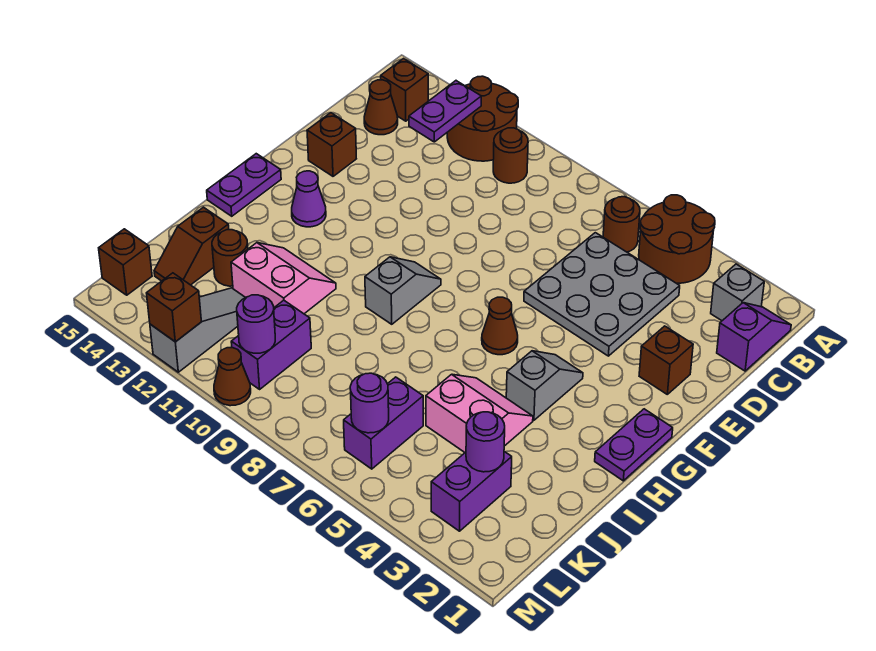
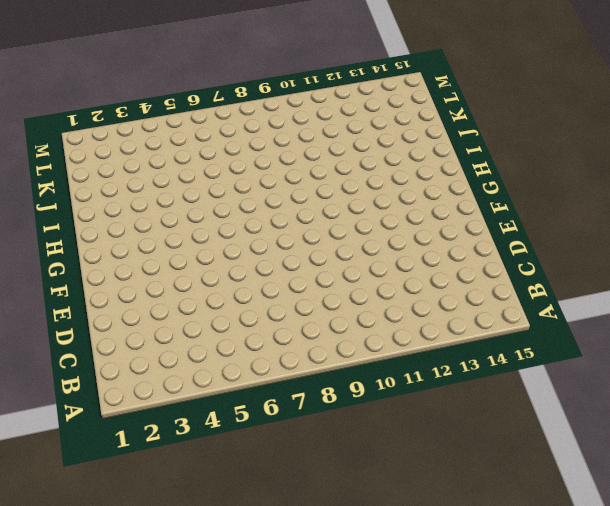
none -> brown round brick A4:B5 level 1
none -> brown round brick A11:B12 level 1
none -> purple slope B1:C1 level 1 top C
none -> grey brick B2 level 1

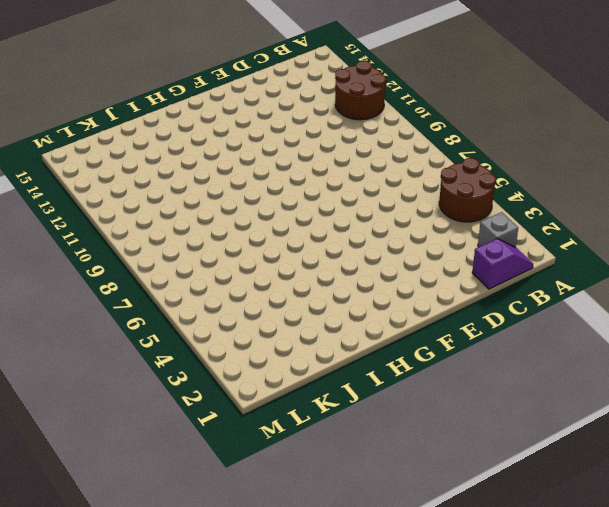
none -> brown round brick B6 level 1
none -> brown round brick B10 level 1
none -> brown brick B14 level 1
none -> grey plate C4:E6 level 1

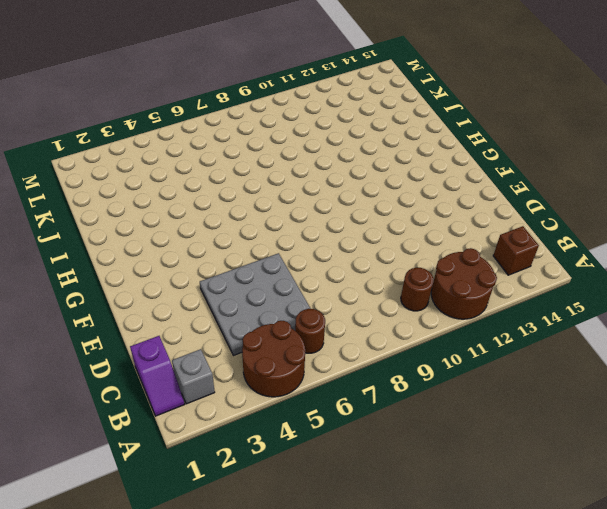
none -> brown cone C14 level 1
none -> brown brick E2 level 1
none -> brown brick E14 level 1
none -> purple plate G1:H1 level 1

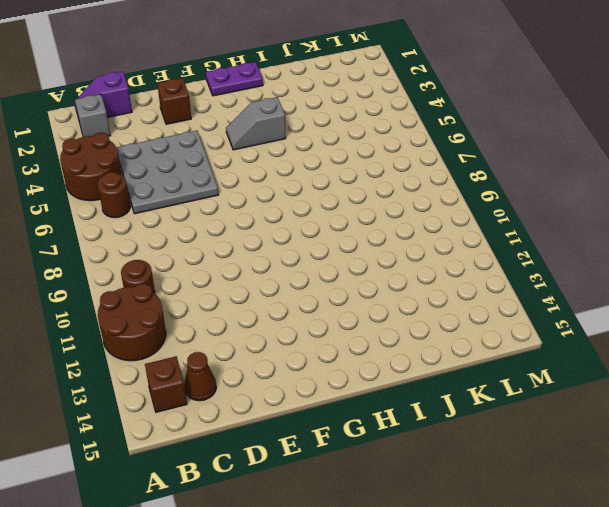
none -> brown brick E14 level 1
none -> brown cone G6 level 1
none -> grey slope G9:H9 level 1 top H
none -> purple cone G13 level 1

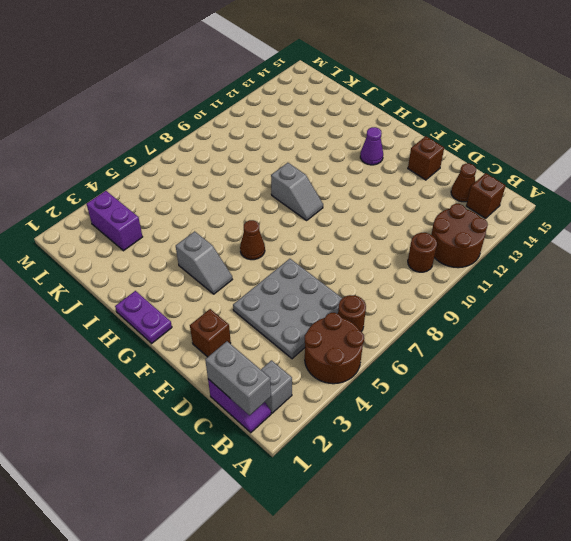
grey brick B1:C1 level 2 -> none
none -> purple plate G15:H15 level 1
none -> pink slope I4:J5 level 1 top J
none -> pink slope I11:J12 level 1 top J
none -> brown round brick J13 level 1

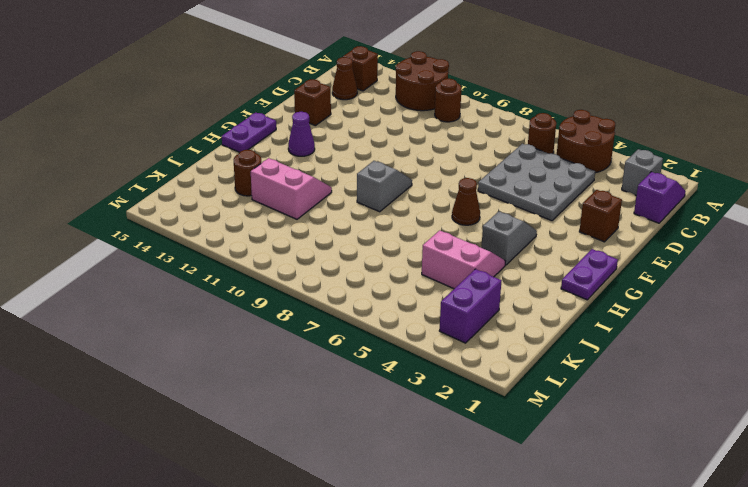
none -> brown slope J14:K14 level 1 top J
none -> purple brick K6:L6 level 1
none -> purple brick K10:L10 level 1
none -> grey slope K12:M12 level 1 top M

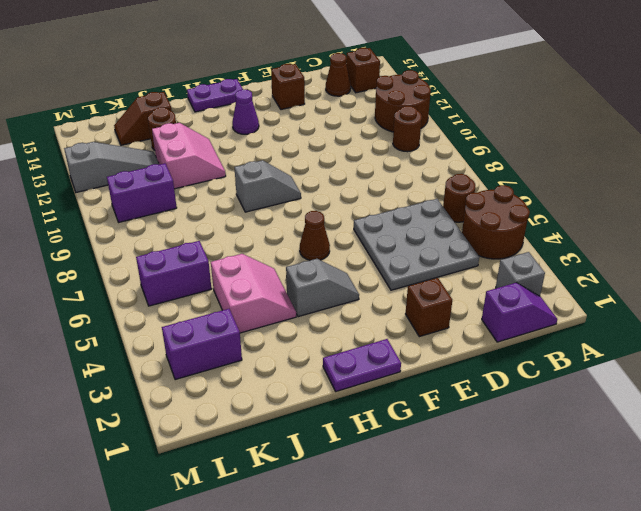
none -> brown brick L15 level 1
none -> brown cone M10 level 1
none -> purple plate B12:C12 level 2
none -> purple round brick K3 level 2

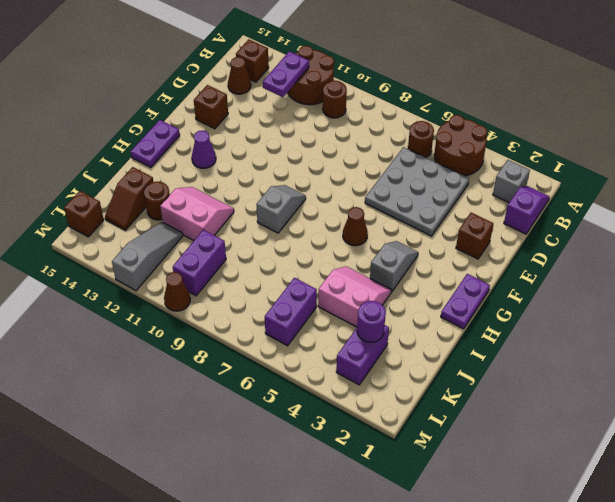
none -> purple round brick L6 level 2
none -> purple round brick L10 level 2
none -> brown brick M12 level 2

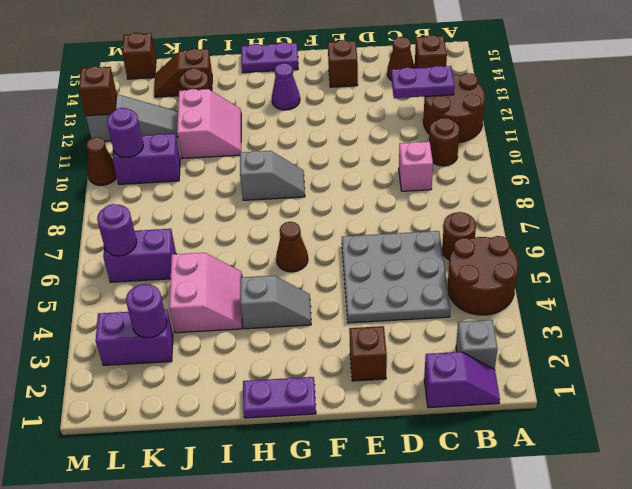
pink brick C9 level 1 -> none

